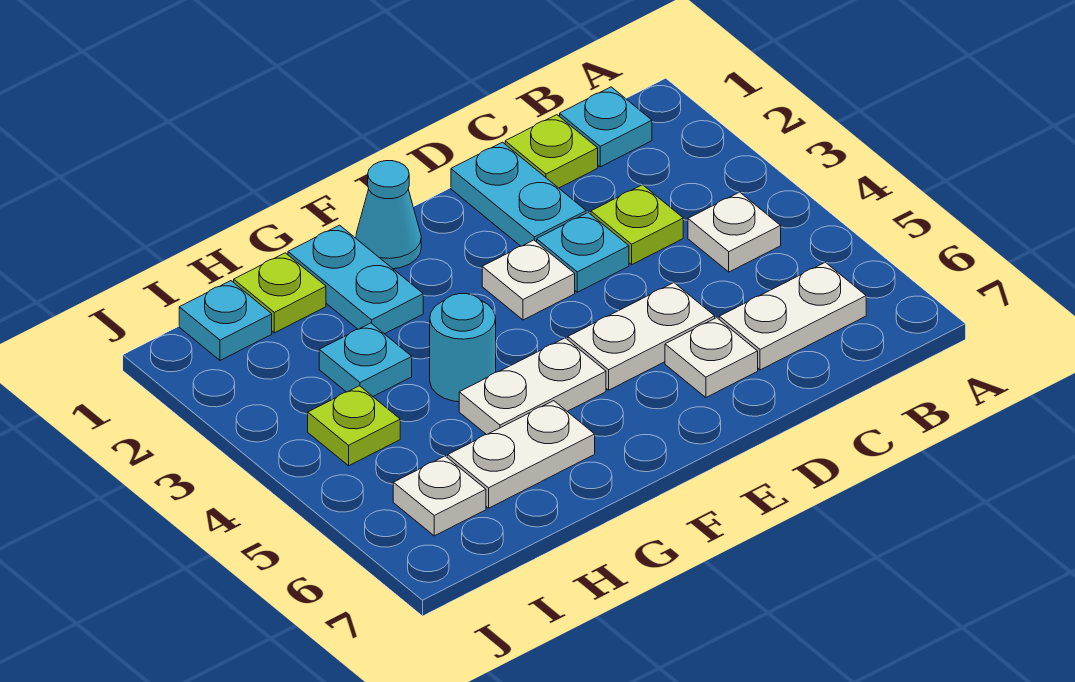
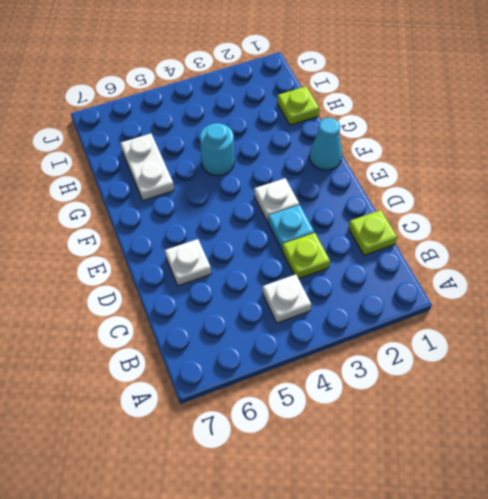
none -> cyan plate B1 level 1
none -> white plate B6:C6 level 1
none -> cyan plate D1:D2 level 1

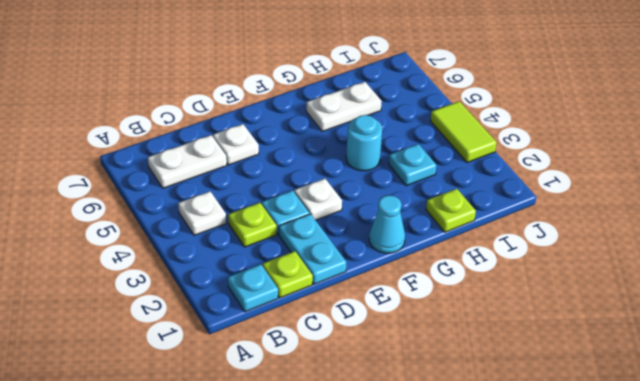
lime tile J3:J4 level 1 -> none
none -> white plate D5:E5 level 1
none -> white plate F5:G5 level 1
none -> cyan plate G1:G2 level 1

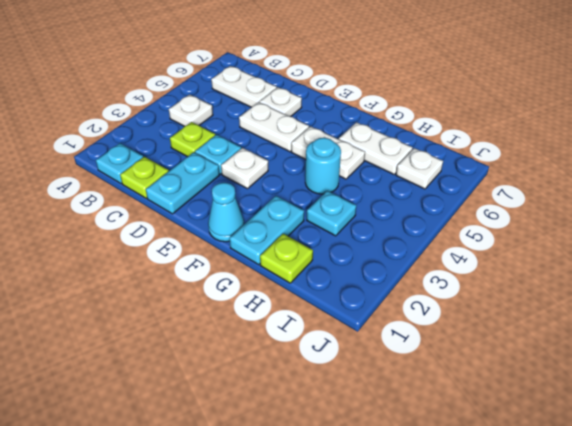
none -> cyan plate I1 level 1
none -> lime plate I4 level 1

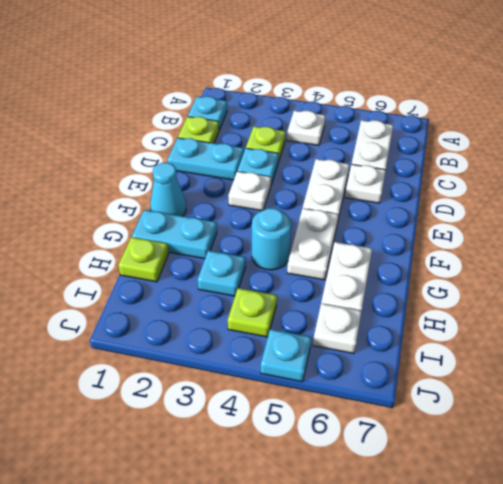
cyan plate J5 level 1 -> cyan plate I1 level 1

